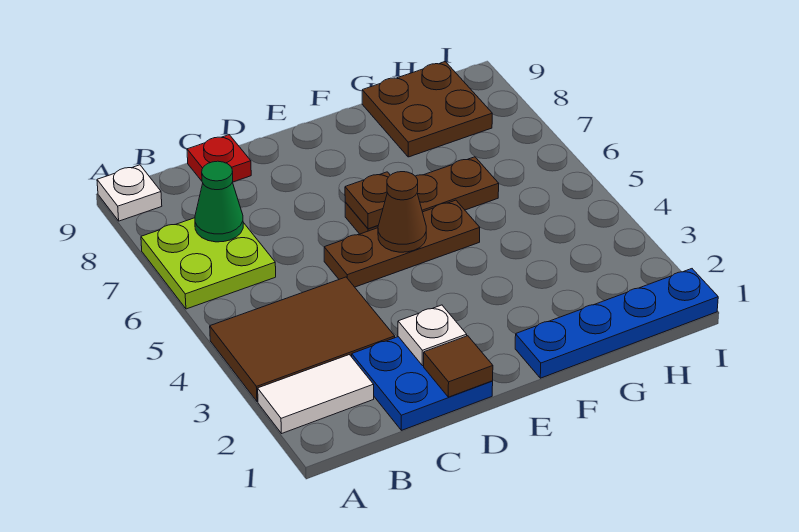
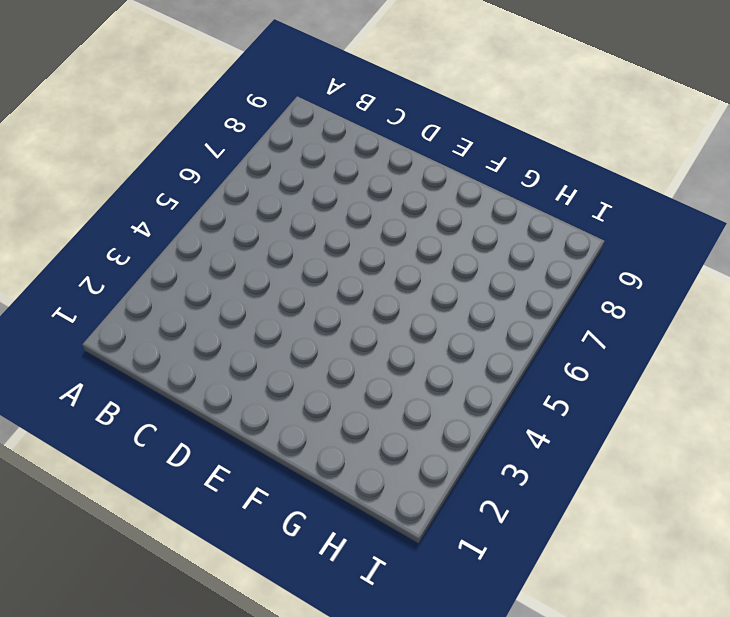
none -> white tile A2:B2 level 1
none -> brown tile A3:C4 level 1
none -> lime plate A6:B7 level 1

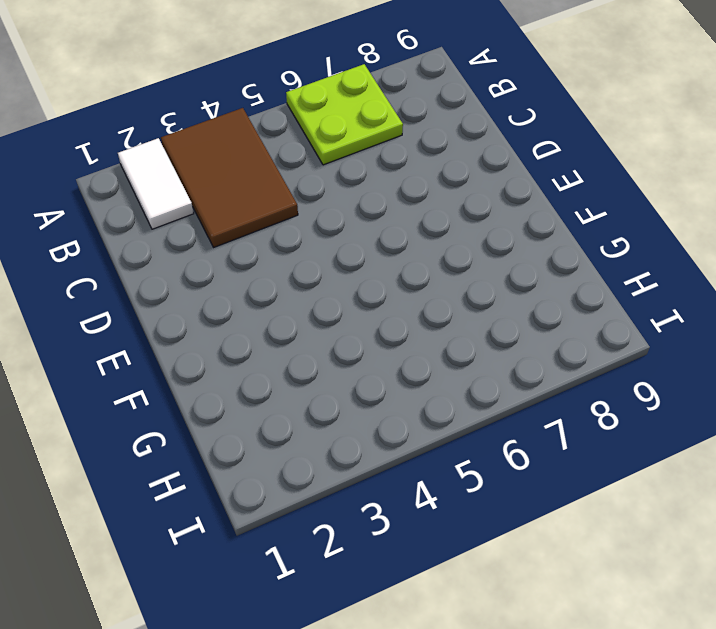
none -> white plate A9 level 1
none -> blue plate C1:D2 level 1
none -> red plate C9 level 1

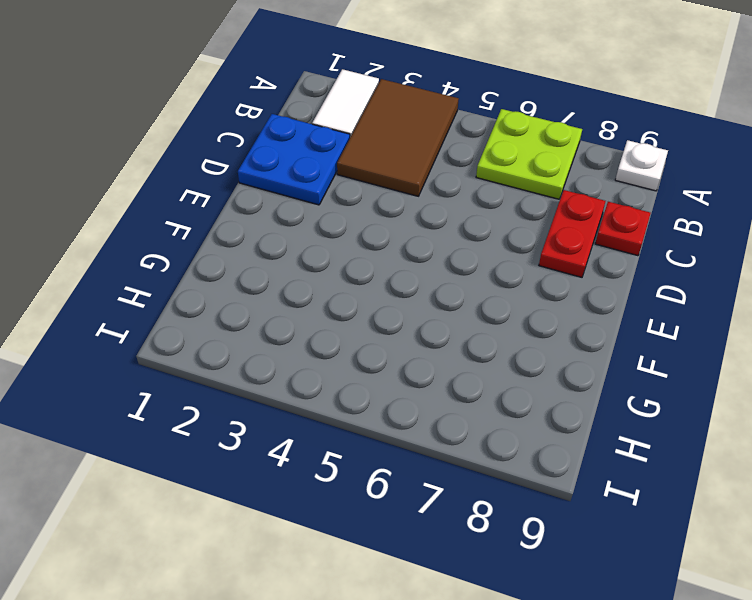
red plate C8:D8 level 1 -> none
none -> brown plate D5:F5 level 1
none -> brown plate E6:G6 level 1
none -> blue plate F1:I1 level 1

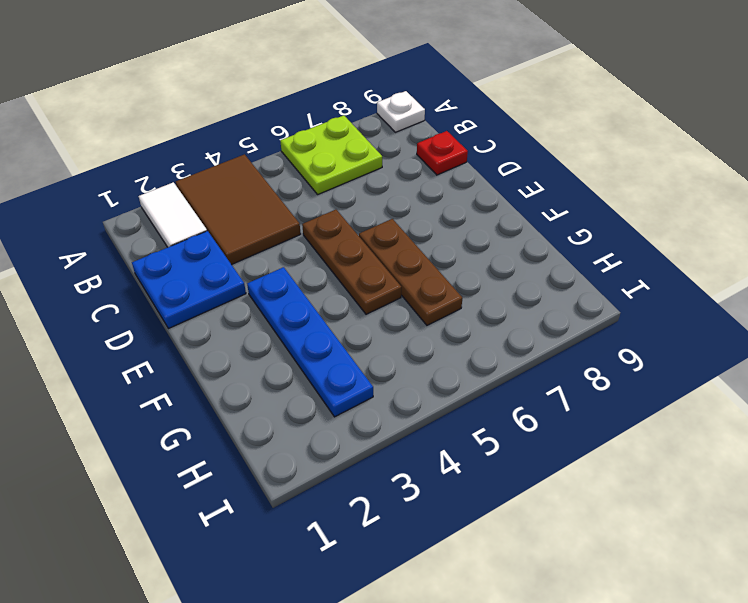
blue plate E3:H3 level 1 -> blue plate F1:I1 level 1
none -> brown plate G8:H9 level 1
none -> green cone B7 level 2
none -> brown tile D1 level 2

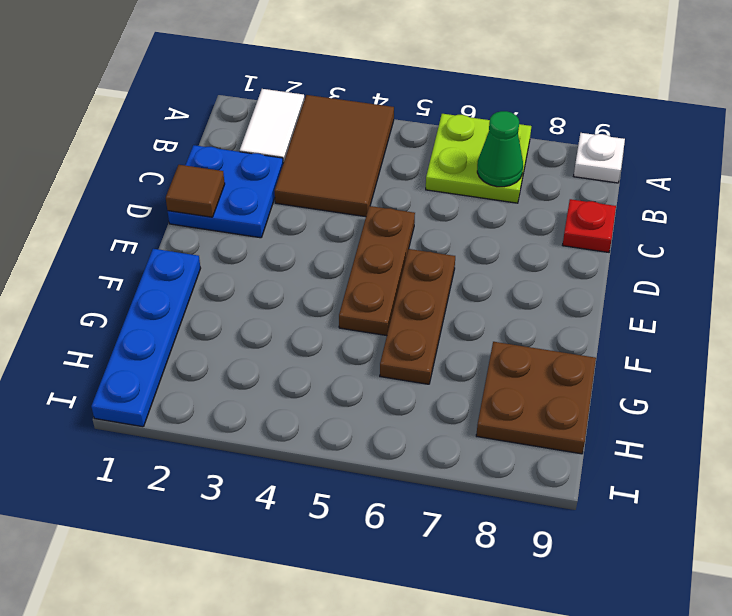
none -> white plate D2 level 2
none -> brown cone E5 level 2
none -> brown plate E6 level 2

